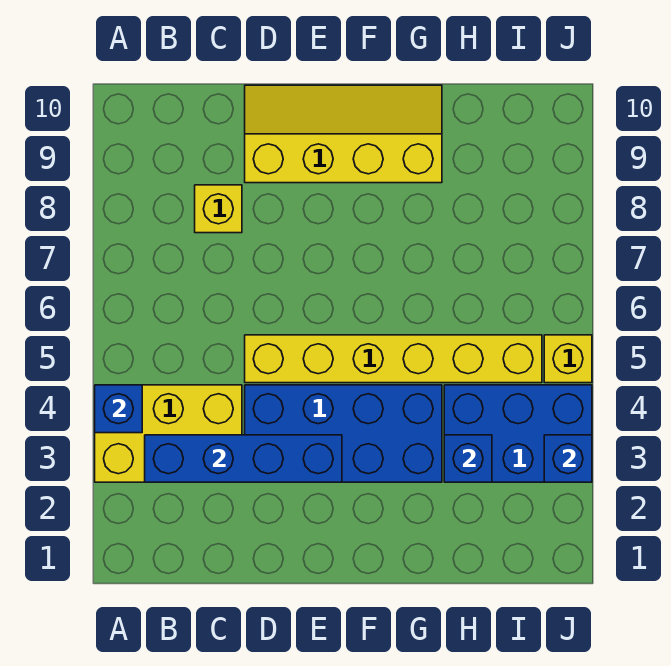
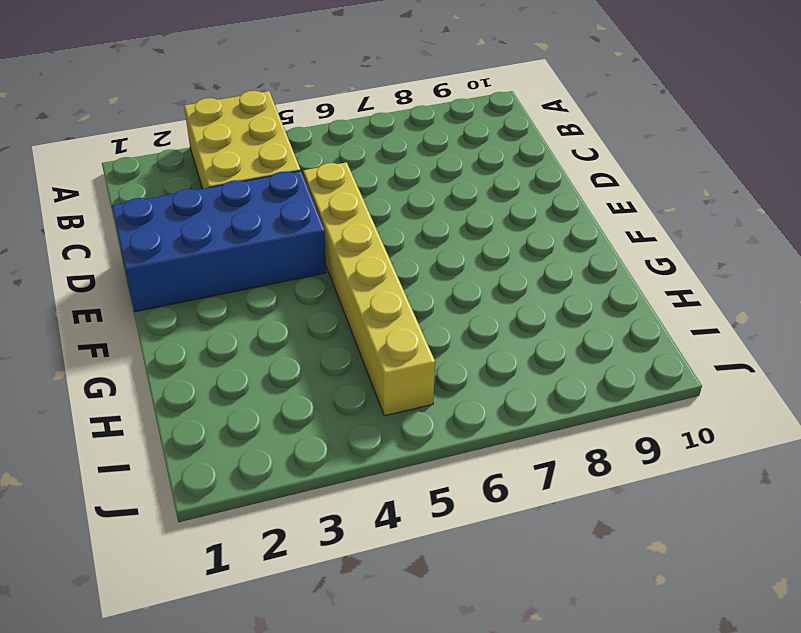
blue brick D1:E4 level 1 -> blue brick D3:G4 level 1
none -> yellow brick C8 level 1
none -> yellow slope D9:G10 level 1 top 9

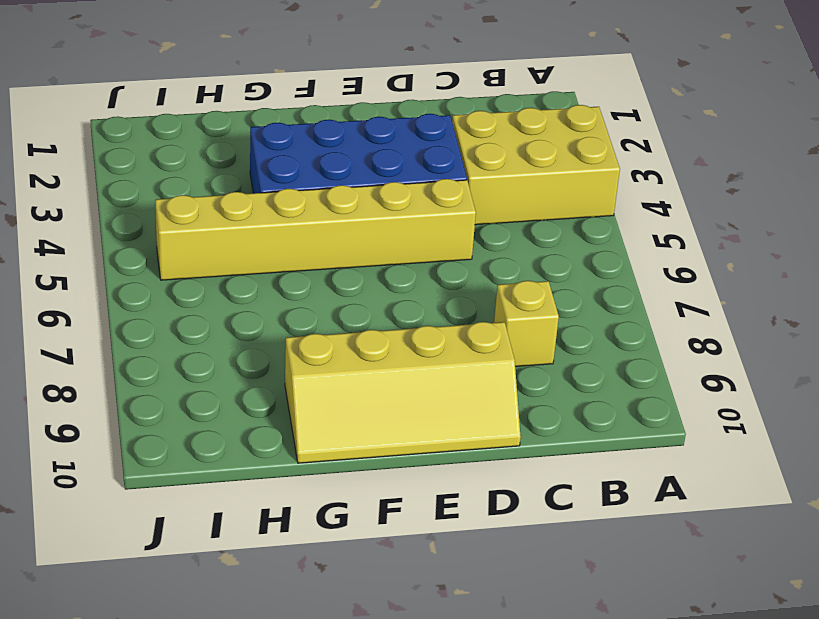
none -> blue brick H3:J4 level 1
none -> yellow brick J5 level 1

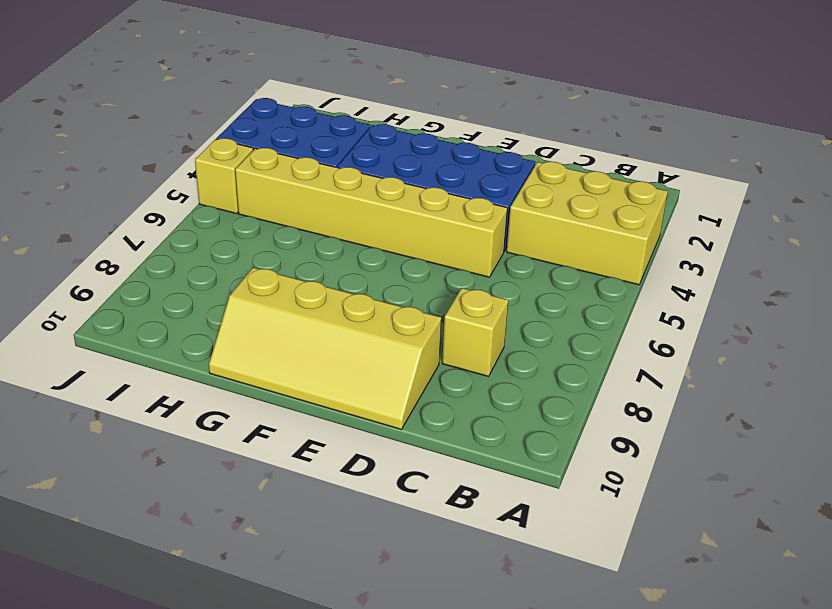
none -> blue brick A4 level 2
none -> blue brick B3:E3 level 2

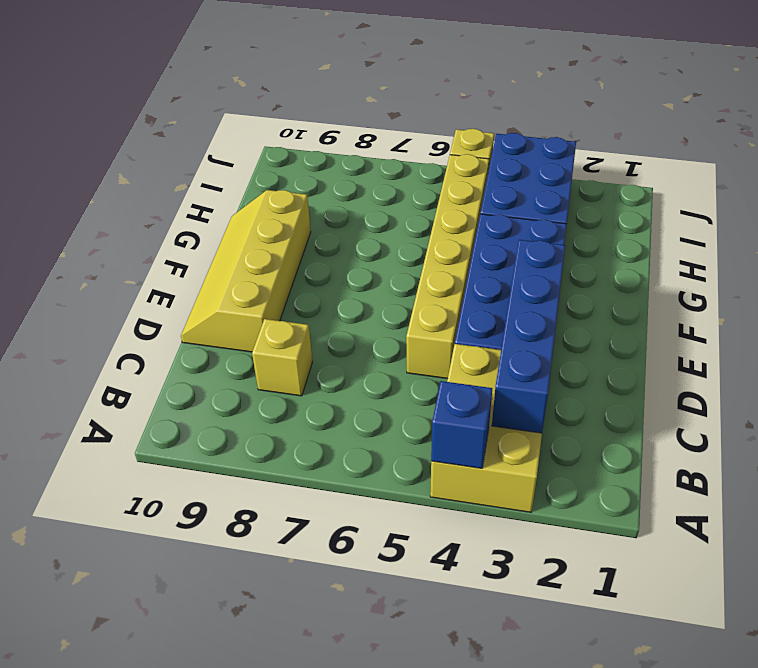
none -> blue brick H3 level 2
none -> blue brick J3 level 2

